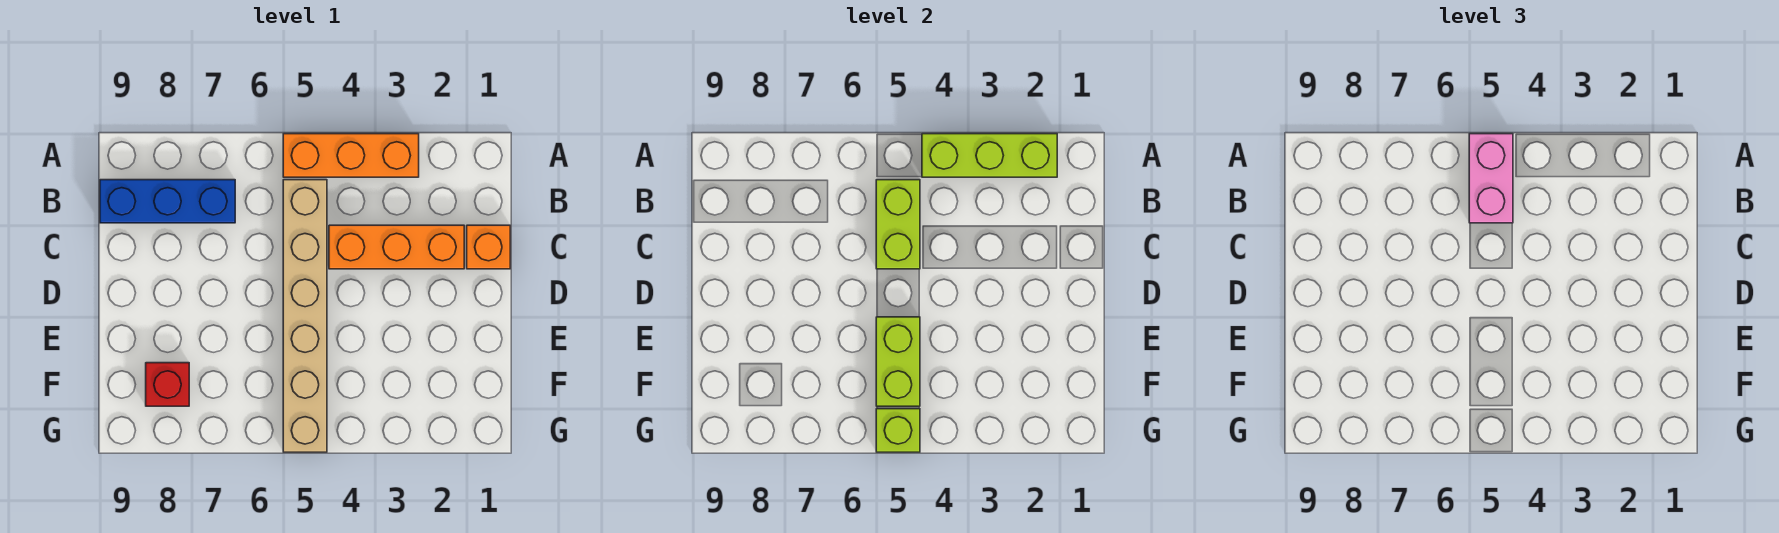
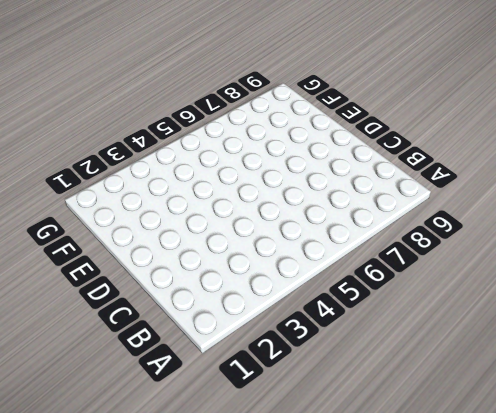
none -> orange brick A3:A5 level 1
none -> tan brick B5:G5 level 1

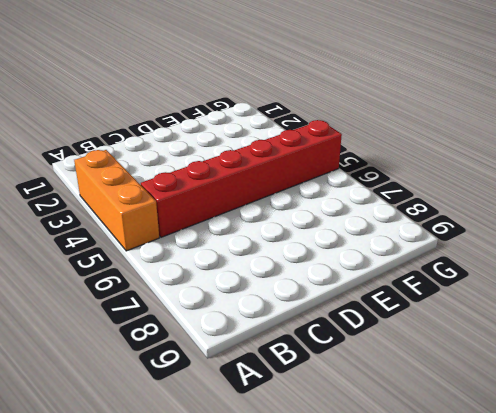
red brick B5:G5 level 1 -> tan brick B5:G5 level 1
none -> blue brick B7:B9 level 1
none -> orange brick C1 level 1

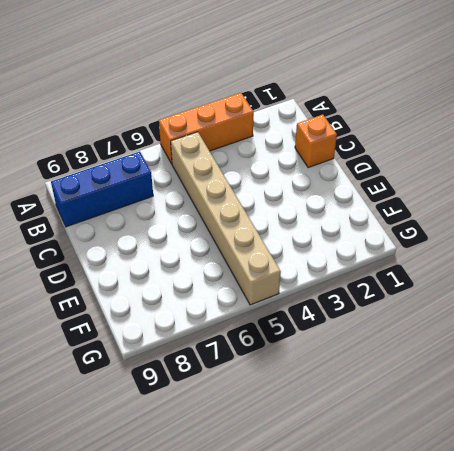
none -> orange brick C2:C4 level 1
none -> red brick F8 level 1

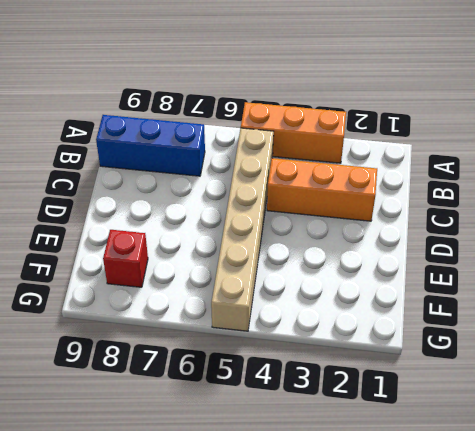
none -> orange brick C1 level 1
none -> lime brick A2:A4 level 2

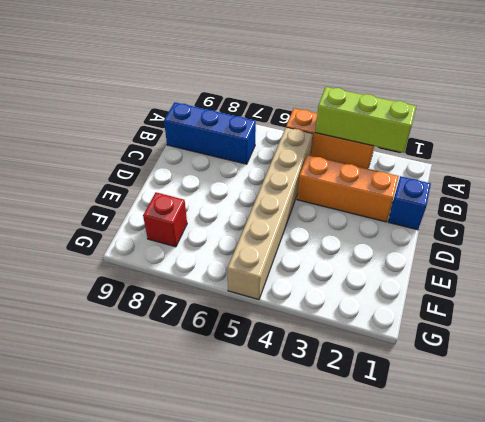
blue brick C1 level 1 -> orange brick C1 level 1
none -> lime brick B5:C5 level 2
none -> lime brick E5:F5 level 2

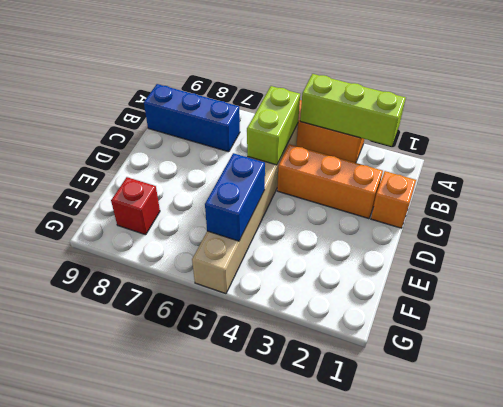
blue brick E5:F5 level 2 -> lime brick E5:F5 level 2
none -> lime brick G5 level 2
none -> pink brick A5:B5 level 3

